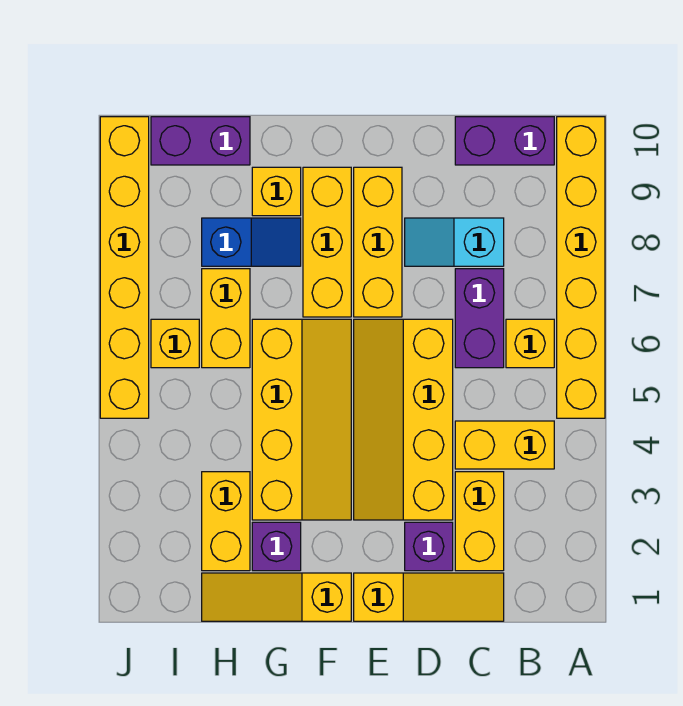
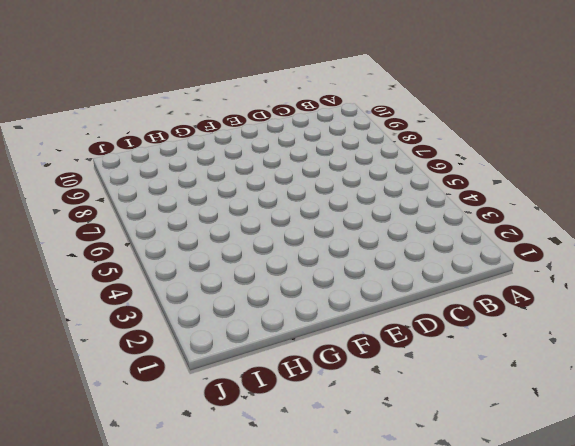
none -> yellow brick A5:A10 level 1
none -> yellow brick B4:C4 level 1
none -> yellow brick B6 level 1

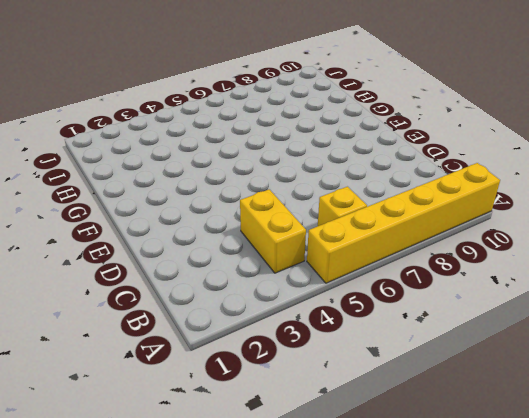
none -> purple brick B10:C10 level 1
none -> yellow slope C1:E1 level 1 top E
none -> yellow brick C2:C3 level 1

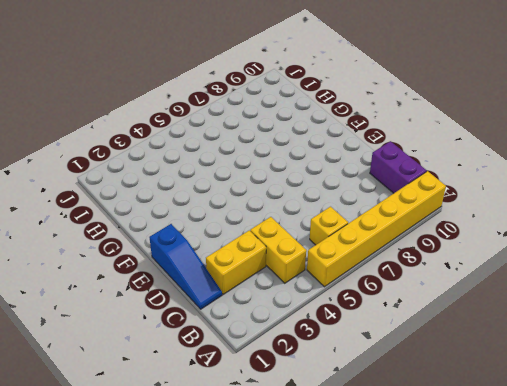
blue slope C1:E1 level 1 top E -> yellow slope C1:E1 level 1 top E
none -> purple brick C6:C7 level 1
none -> cyan slope C8:D8 level 1 top C
none -> purple brick D2 level 1

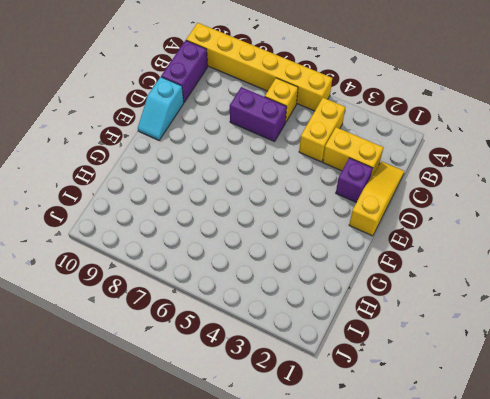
cyan slope D10:E10 level 1 top D -> cyan slope C8:D8 level 1 top C
none -> yellow slope D3:E6 level 1 top D
none -> yellow brick E7:E9 level 1
none -> yellow slope F1:H1 level 1 top F

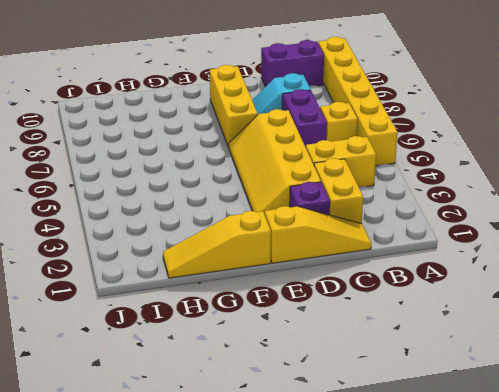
none -> yellow slope F3:G6 level 1 top G
none -> yellow brick F7:F9 level 1
none -> purple brick G2 level 1

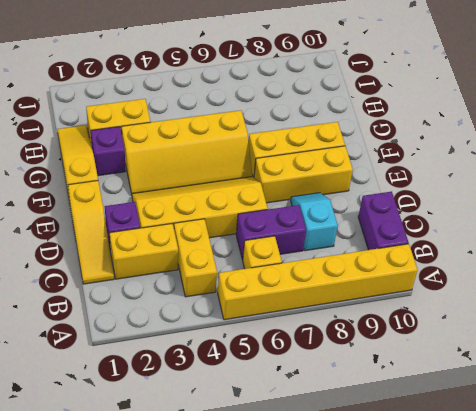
none -> blue slope G8:H8 level 1 top H
none -> yellow brick G9 level 1
none -> yellow brick H6:H7 level 1

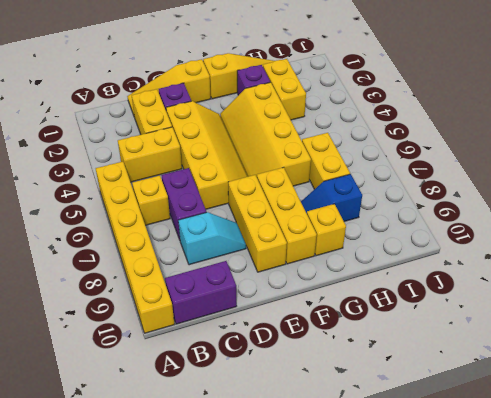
none -> purple brick H10:I10 level 1
none -> yellow brick I6 level 1
none -> yellow brick J5:J10 level 1

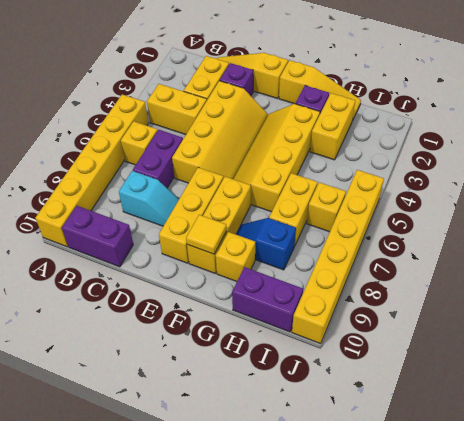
yellow tile F9 level 2 -> none

